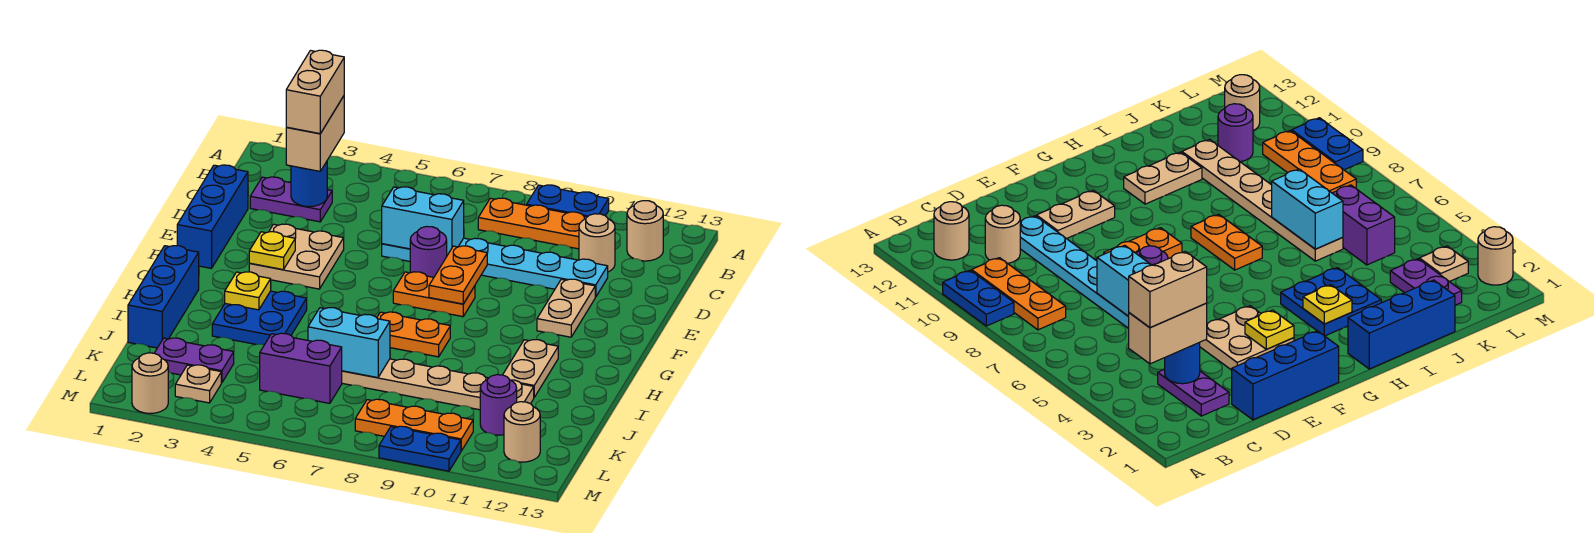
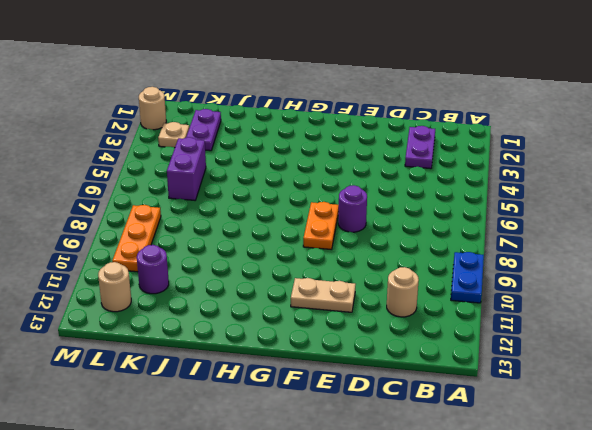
none -> orange plate B8:B10 level 1
none -> tan round brick B12 level 1
none -> blue brick D1:F1 level 1
none -> cyan plate D6:D11 level 1

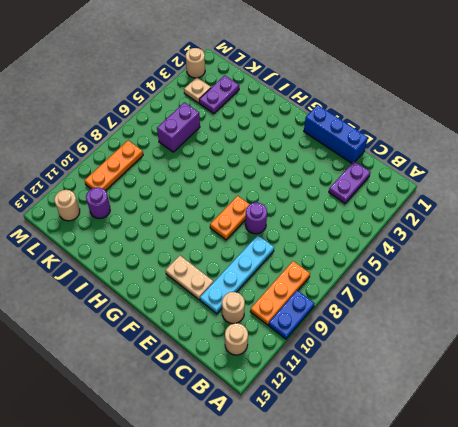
cyan plate D8:D11 level 1 -> cyan plate D6:D11 level 1
none -> tan plate E3:F4 level 1
none -> blue brick H1:J1 level 1
none -> blue plate H3:I4 level 1
none -> orange plate H7:H8 level 1

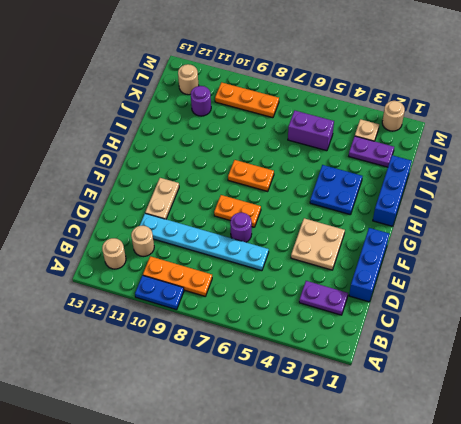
none -> tan plate H11:I11 level 1
none -> tan plate J6:J11 level 1
none -> blue plate M9:M10 level 1
none -> blue round brick C3 level 2

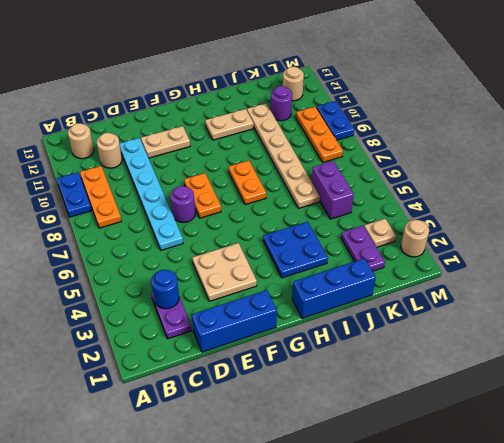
none -> cyan brick D6:D7 level 2
none -> orange plate E8:F8 level 2
none -> yellow plate F3 level 2
none -> yellow plate H3 level 2

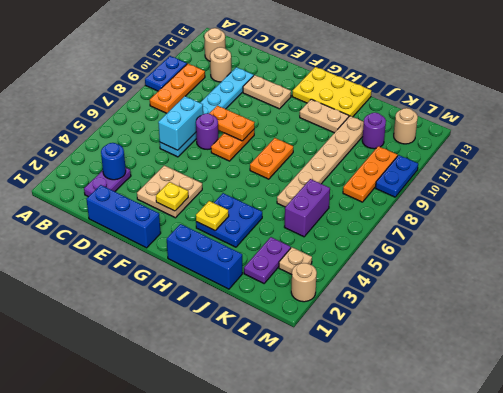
yellow plate G12:I13 level 1 -> none
none -> cyan brick J6:J7 level 2
none -> tan brick B3:C3 level 3
none -> tan brick B3:C3 level 4

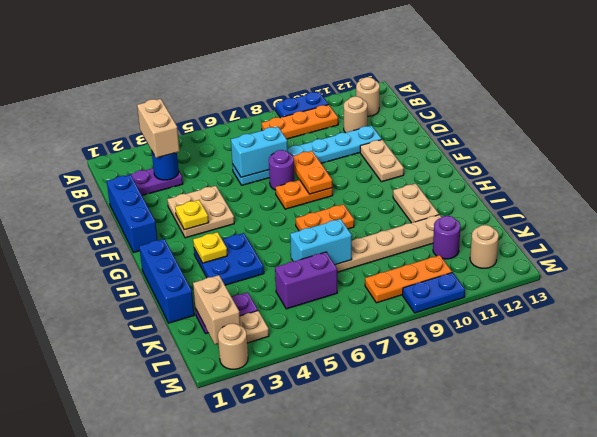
tan brick K2:L2 level 2 -> tan brick B3:C3 level 4

